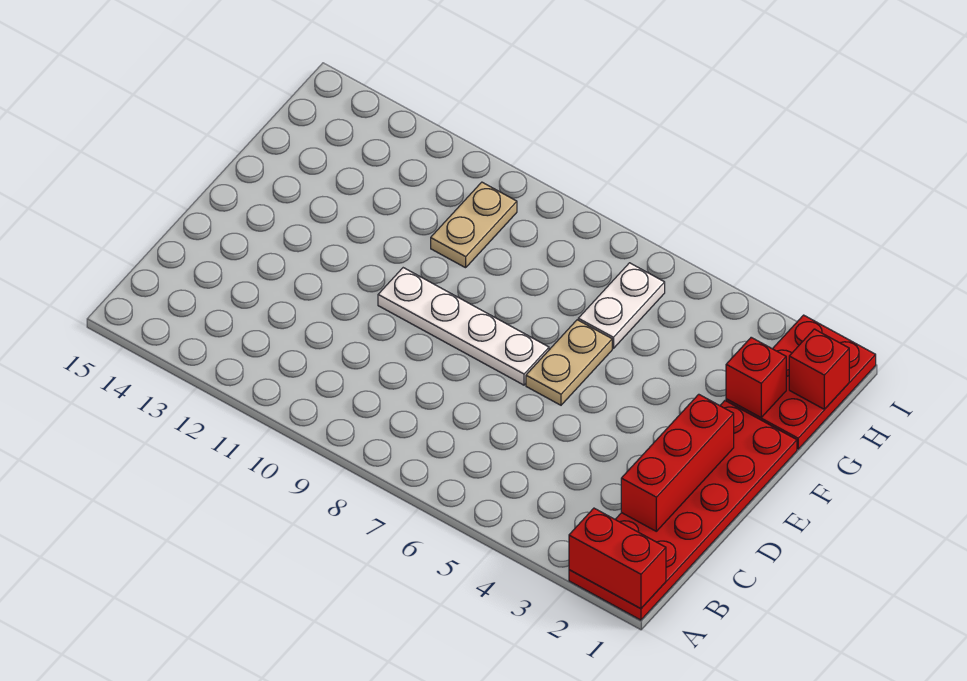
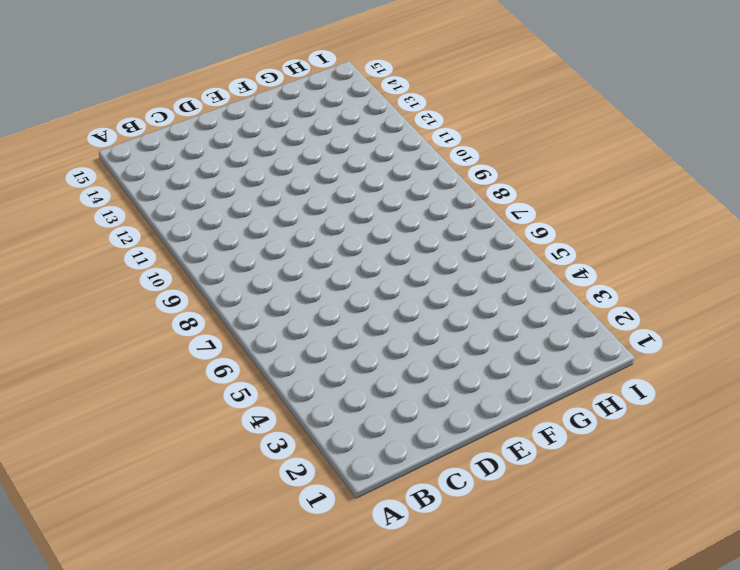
none -> red plate A1:F2 level 1
none -> tan plate E6:F6 level 1

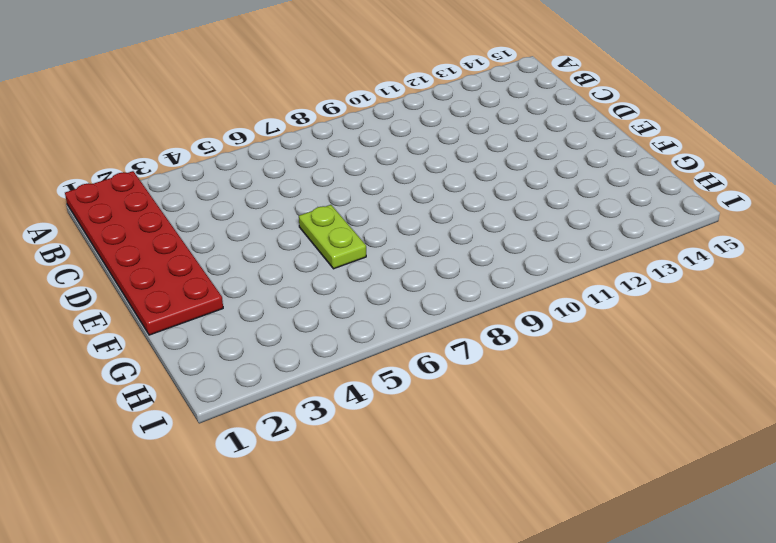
lime plate E6:F6 level 1 -> tan plate E6:F6 level 1
none -> white plate E7:E10 level 1
none -> red plate G1:I2 level 1

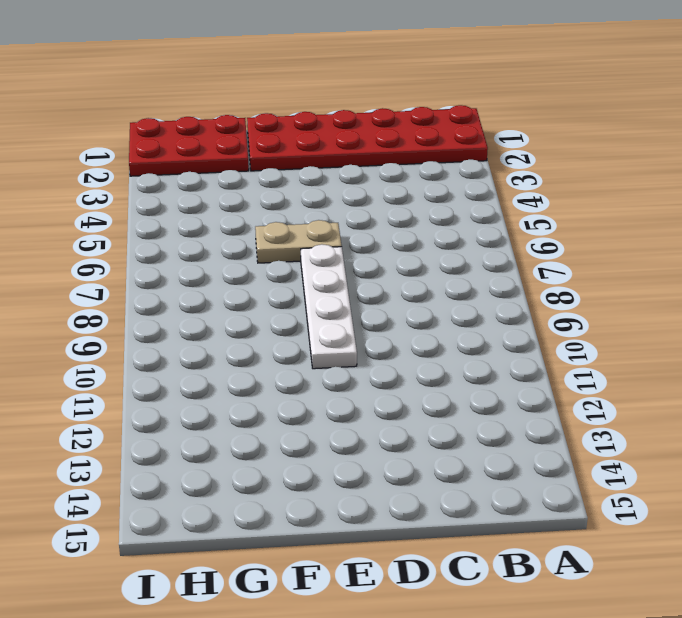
none -> white plate G6:H6 level 1
none -> tan plate G10:H10 level 1

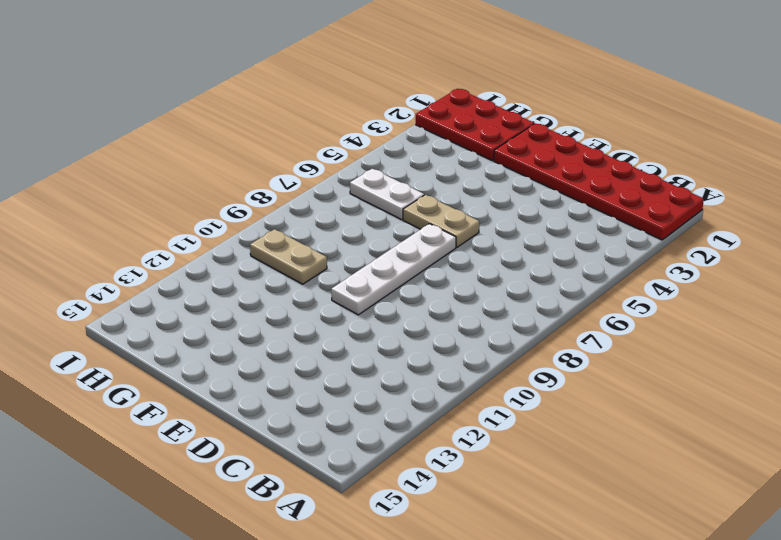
none -> red brick A1:A2 level 2
none -> red brick C2:E2 level 2

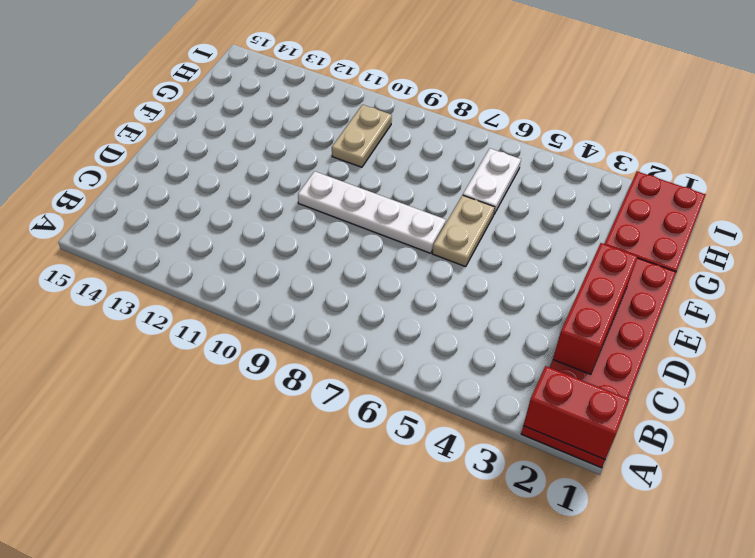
none -> red brick G2 level 2
none -> red brick H1 level 2

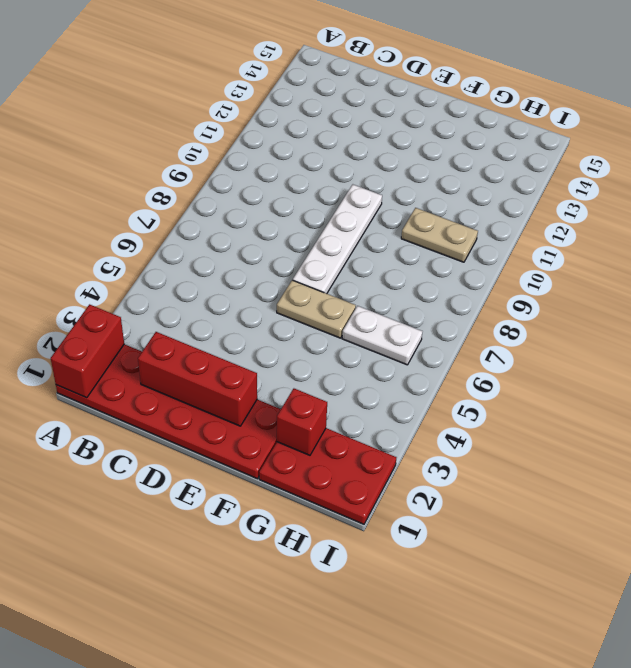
none -> red brick H1 level 2

